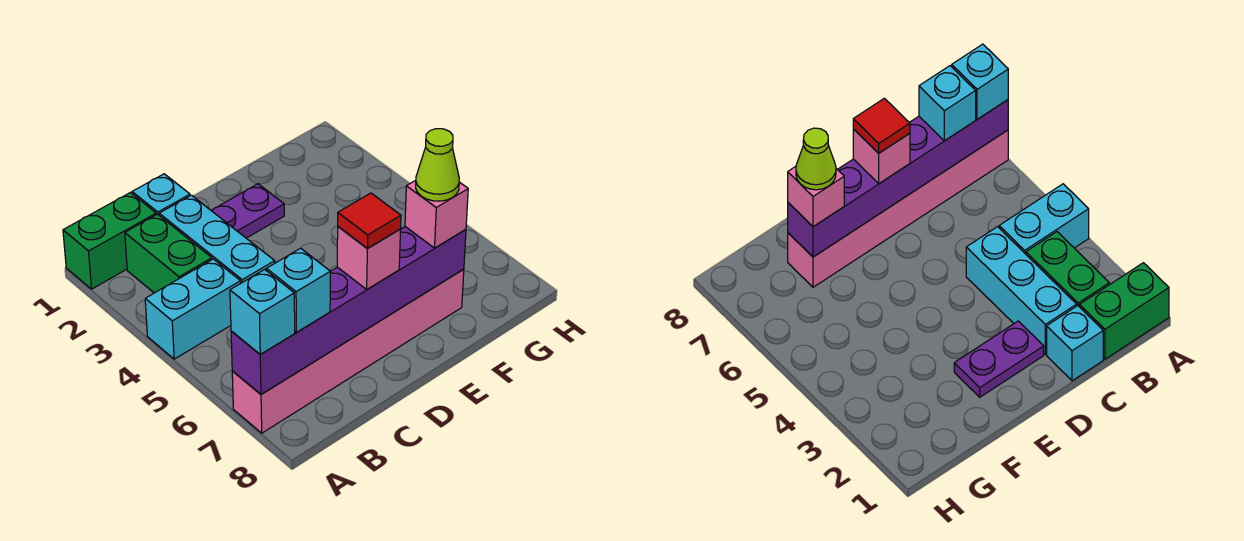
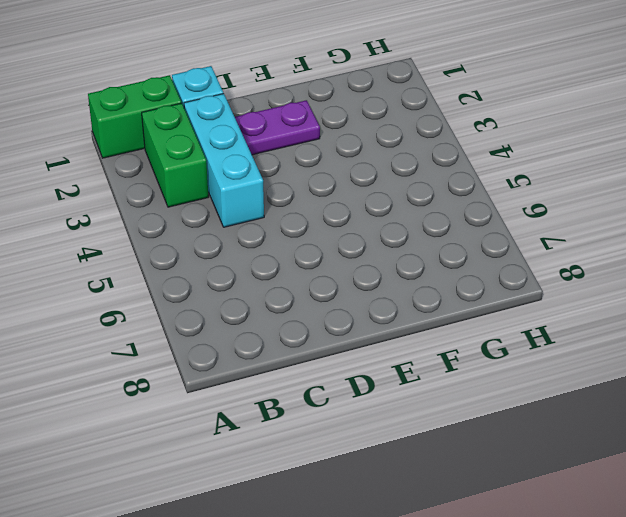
none -> cyan brick A4:B4 level 1
none -> pink brick A7:F7 level 1
none -> purple brick A7:F7 level 2

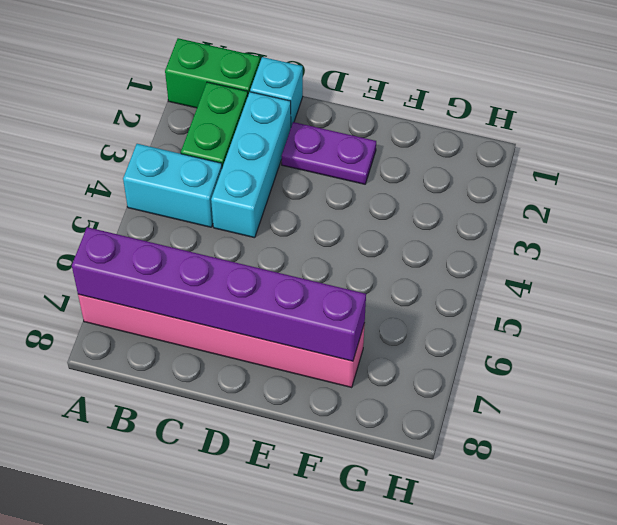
none -> cyan brick A7 level 3
none -> cyan brick B7 level 3
none -> pink brick D7 level 3

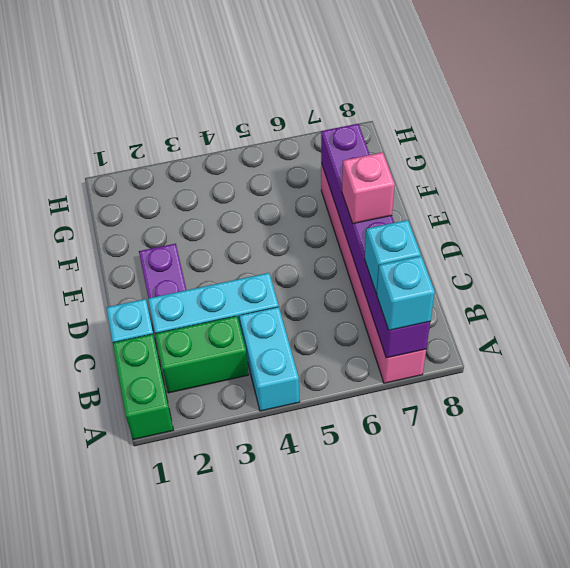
none -> pink brick F7 level 3
none -> red tile D7 level 4
none -> lime cone F7 level 4

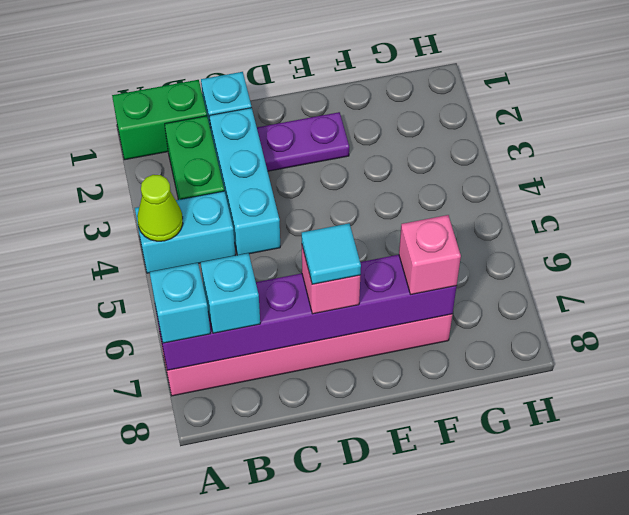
lime cone A4 level 2 -> lime cone F7 level 4
cyan tile D7 level 4 -> red tile D7 level 4

